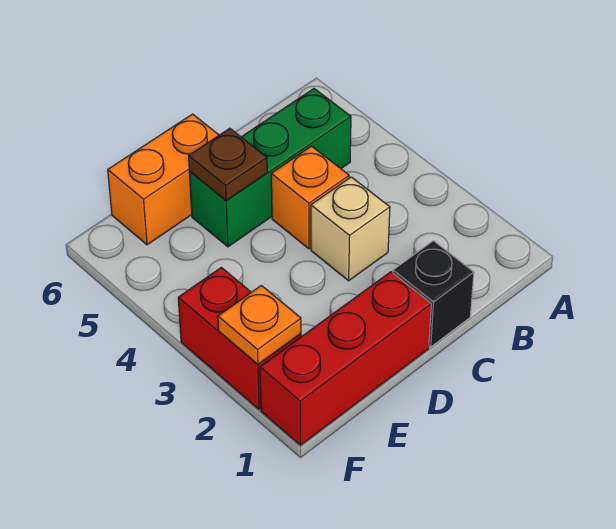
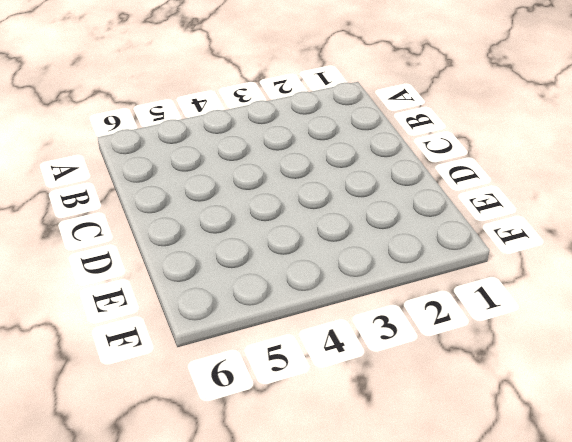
none -> green brick B5:D5 level 1
none -> black brick C1 level 1

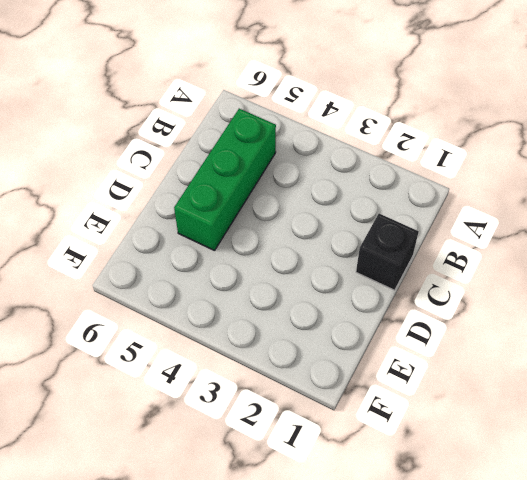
none -> tan brick C3 level 1
none -> orange brick C4 level 1

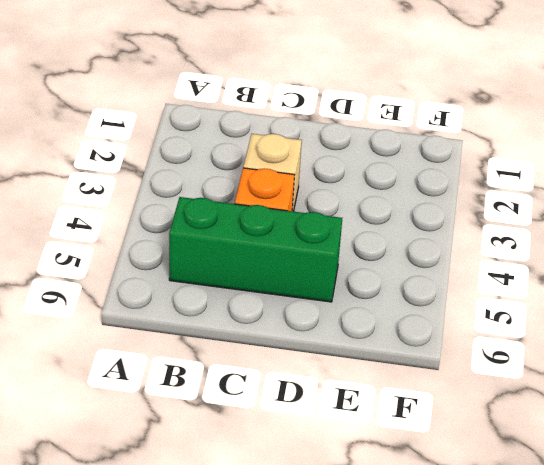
none -> black brick C1 level 1
none -> red brick D1:F1 level 1

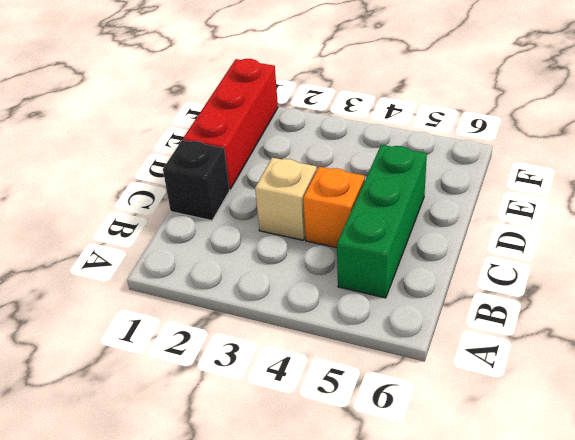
none -> orange brick D6:E6 level 1
none -> red brick F2:F3 level 1

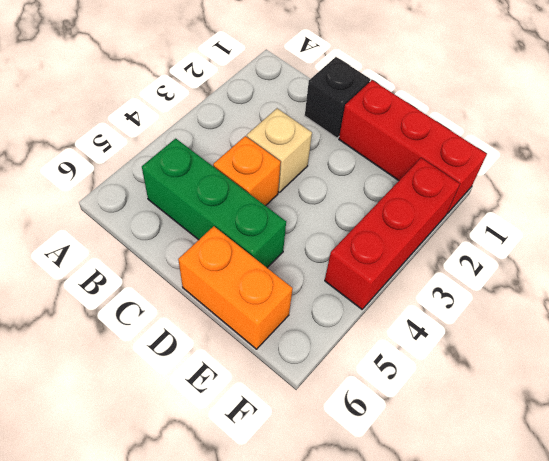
red brick F2:F4 level 1 -> red brick F2:F3 level 1
none -> brown plate D5 level 2
none -> orange plate F2 level 2

